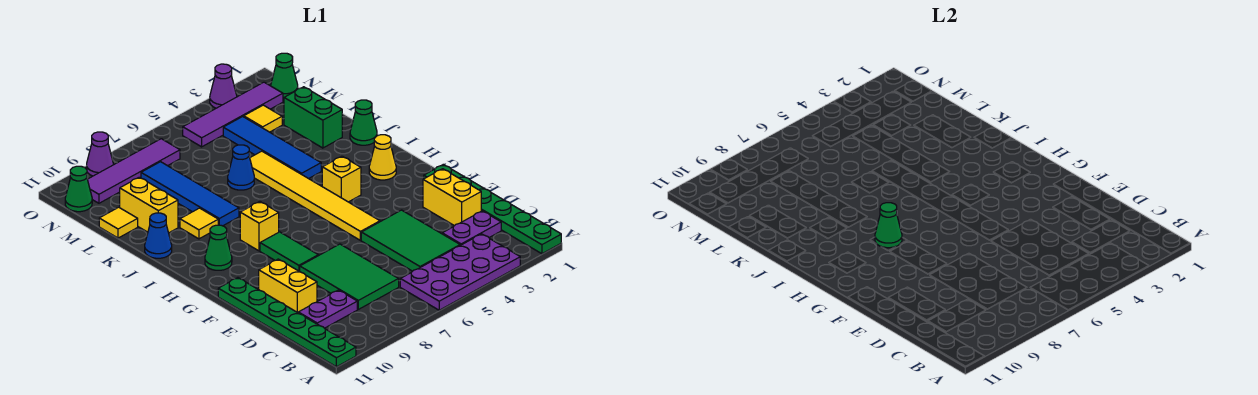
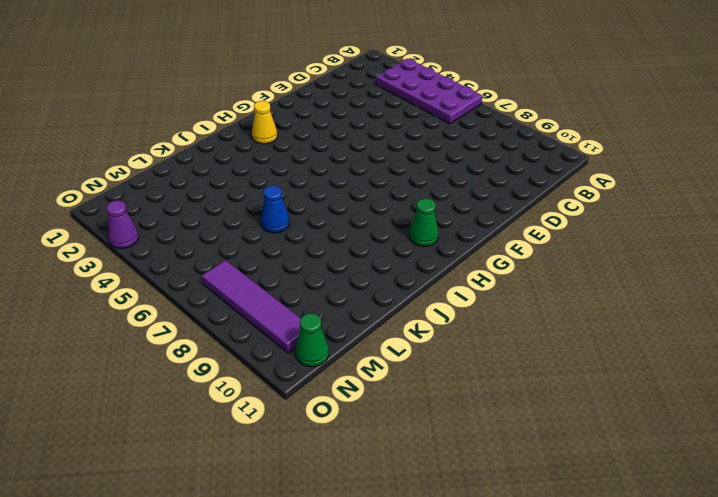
none -> green plate A1:F1 level 1
none -> green plate A11:F11 level 1
none -> purple plate C2:C3 level 1
none -> green tile C4:E5 level 1

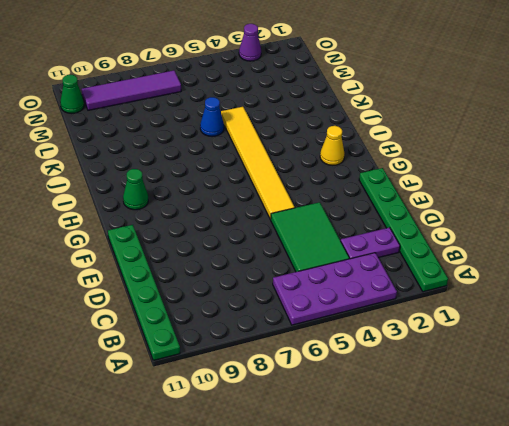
none -> green tile C7:E8 level 1
none -> purple plate C9:C10 level 1
none -> yellow brick D2:E2 level 1
none -> yellow brick D10:E10 level 1

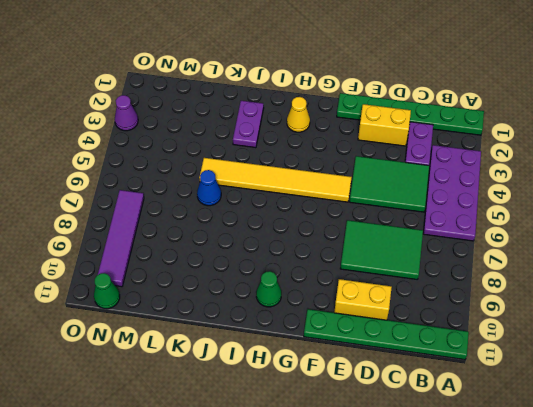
purple plate J2:J3 level 1 -> purple plate C9:C10 level 1
none -> green tile F8:G8 level 1
none -> yellow brick H4 level 1
none -> yellow brick H8 level 1
none -> green cone J1 level 1

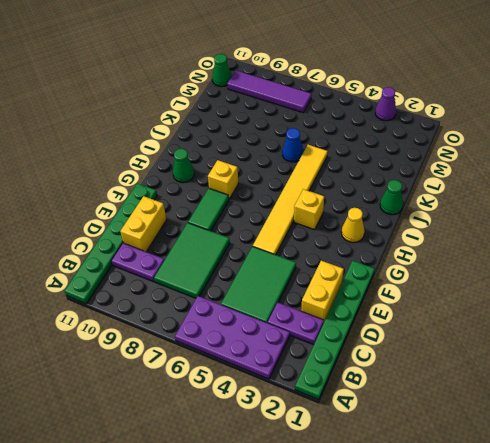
none -> blue tile J4:M4 level 1
none -> blue tile J8:M8 level 1
none -> yellow tile J9 level 1
none -> blue cone J11 level 1

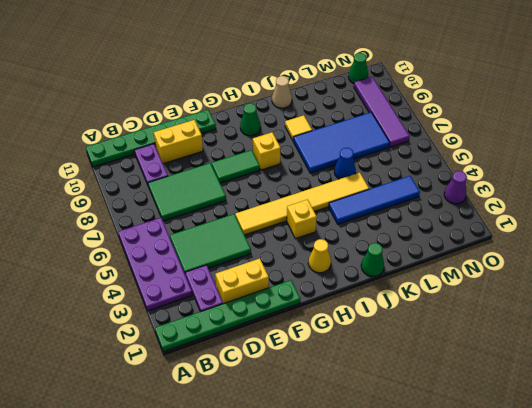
blue tile J7:M8 level 1 -> blue tile J8:M8 level 1
tan cone J11 level 1 -> blue cone J11 level 1
none -> green brick K2:L2 level 1
none -> yellow brick K10:L10 level 1
none -> yellow tile L11 level 1
none -> yellow tile M3 level 1

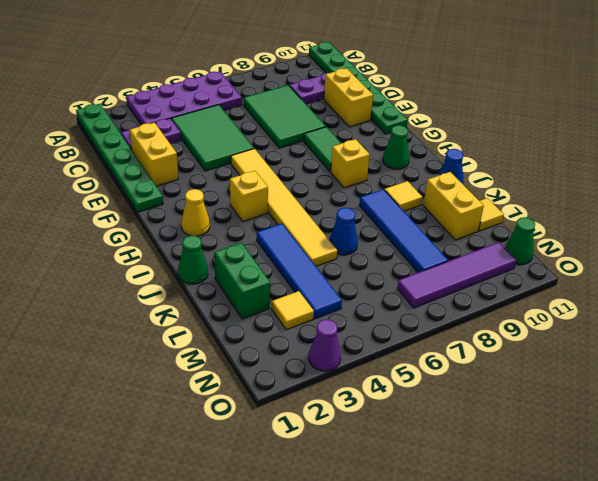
none -> green cone N1 level 1
none -> purple tile N2:N5 level 1
none -> purple cone O9 level 1
none -> green cone H8 level 2

